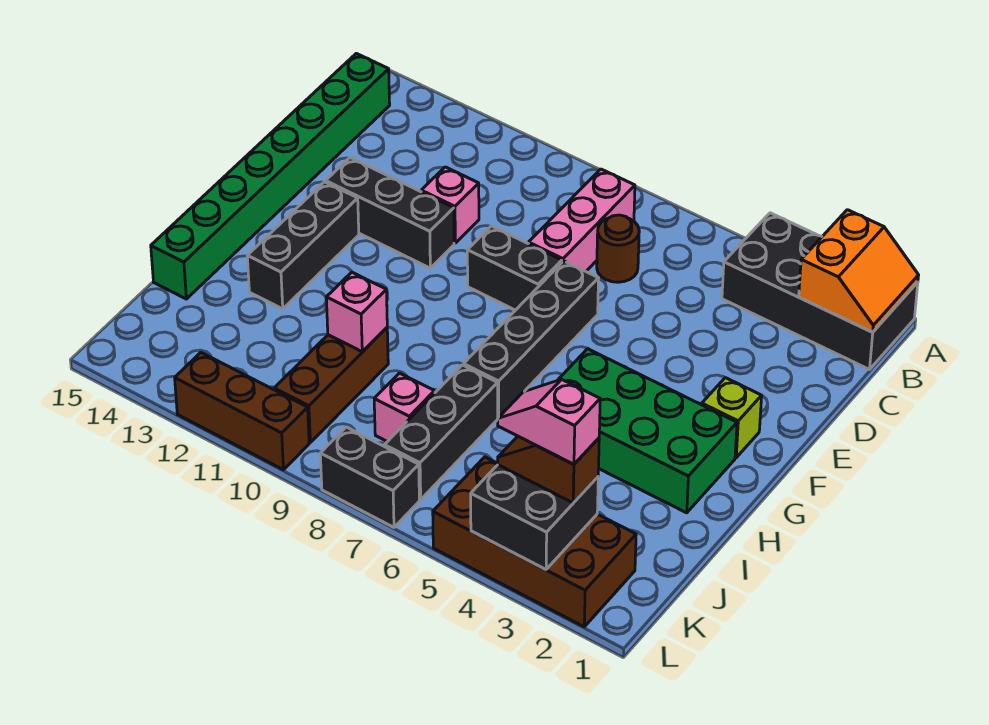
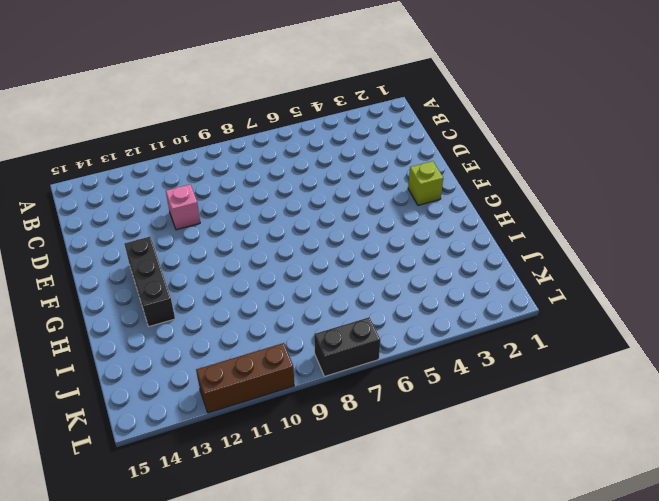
none -> black brick A1:B4 level 1
none -> pink brick B8:D8 level 1
none -> green brick B15:I15 level 1

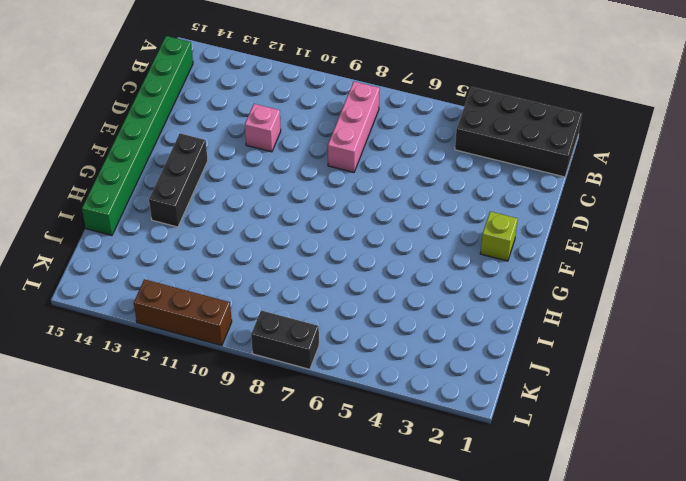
none -> brown round brick C7 level 1
none -> black brick E7:H7 level 1
none -> black brick E8:E9 level 1

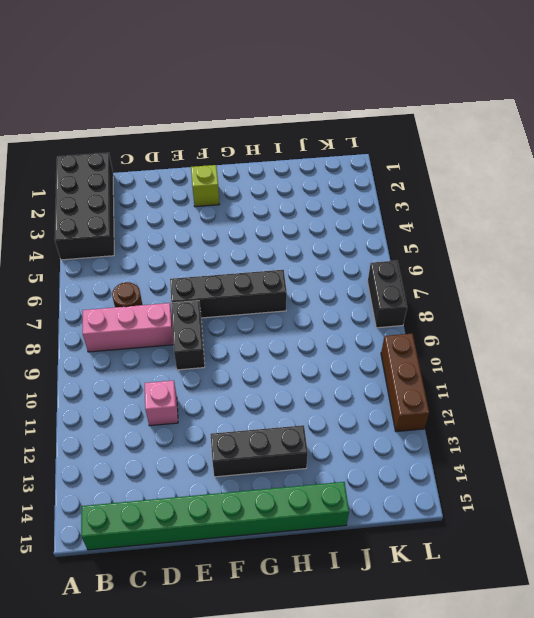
none -> black brick E11:E13 level 1
none -> green brick G2:H5 level 1
none -> black brick I7:K7 level 1

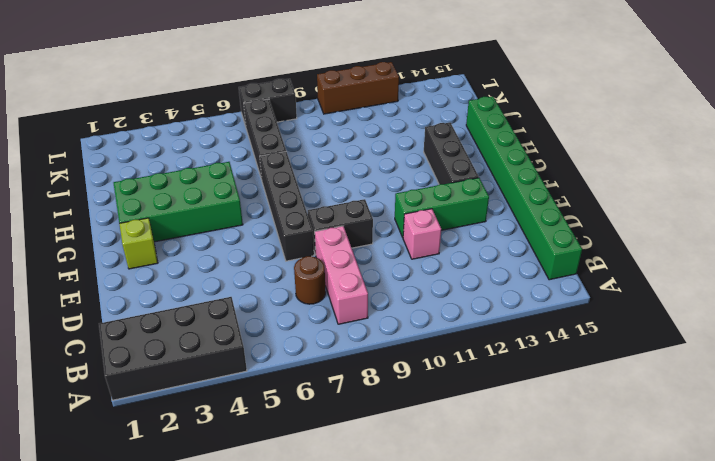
green brick E11:E13 level 1 -> black brick E11:E13 level 1
none -> brown brick I10:K10 level 1
none -> pink brick J8 level 1
none -> brown brick K2:L5 level 1

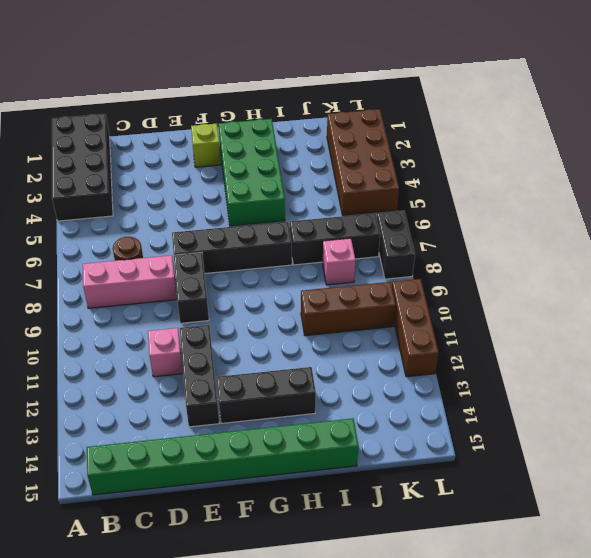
none -> orange slope A1:B2 level 2 top 2
none -> pink brick I10 level 2
none -> black brick K3:L4 level 2

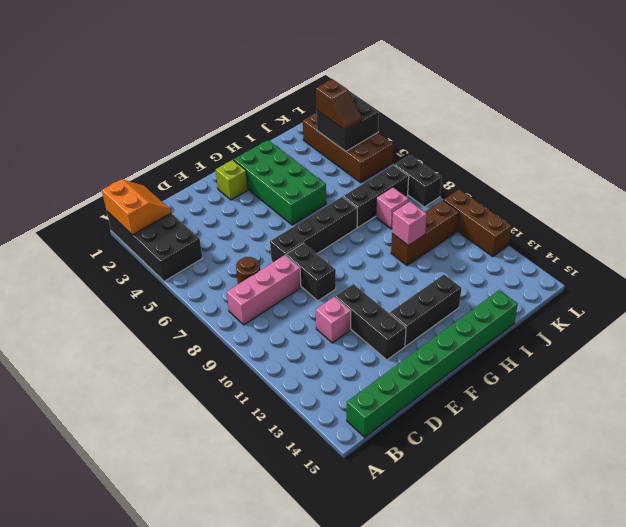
orange slope A1:B2 level 2 top A -> orange slope A1:B2 level 2 top 2
none -> pink slope K3:K4 level 4 top 3

